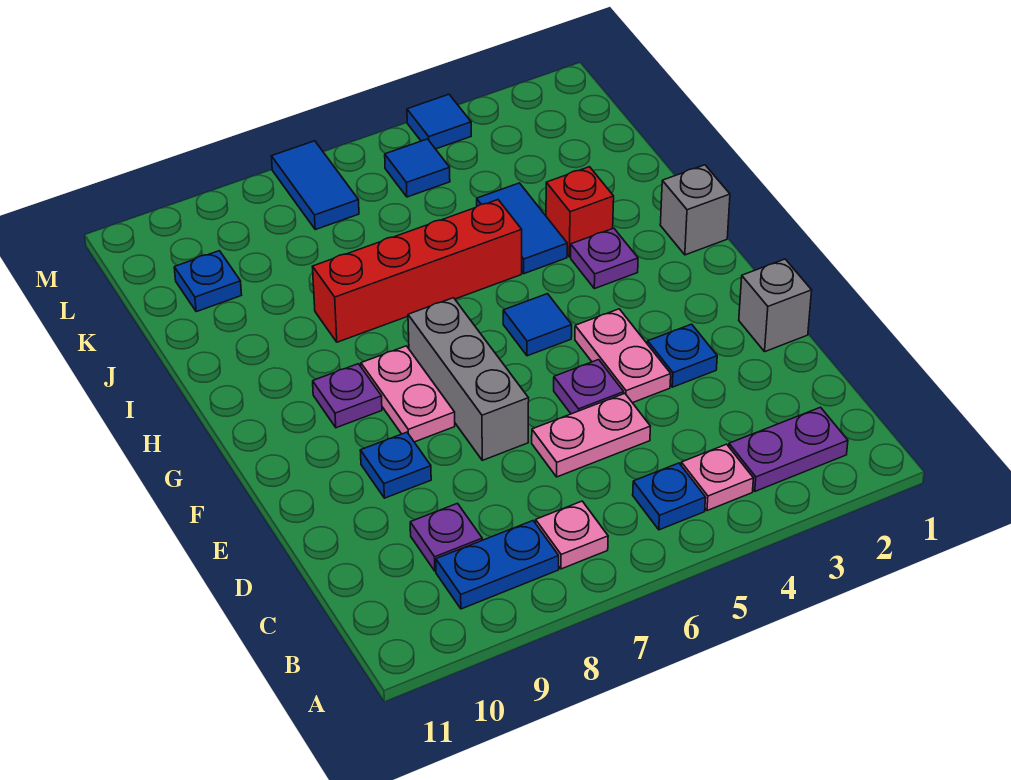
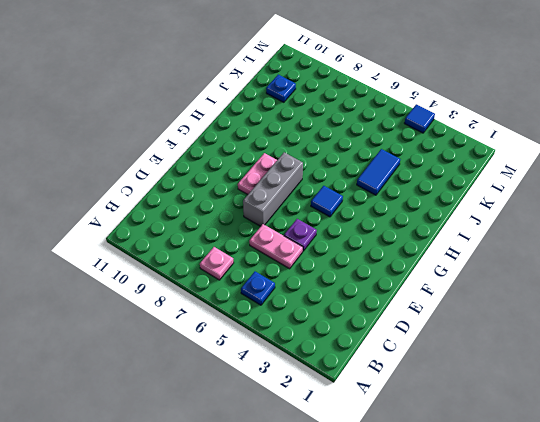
none -> purple plate B2:B3 level 1
none -> pink plate B4 level 1
none -> blue plate B8:B9 level 1

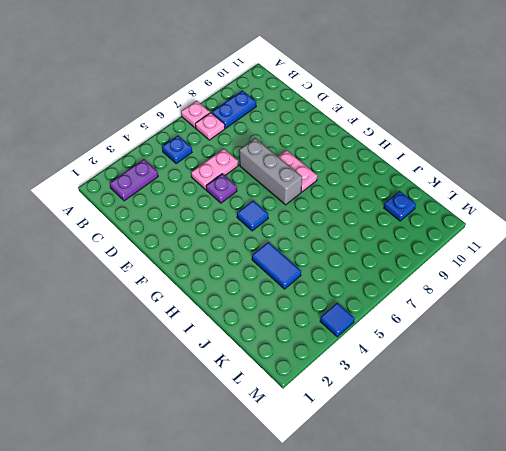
pink plate A7 level 1 -> pink plate B4 level 1
none -> purple plate C9 level 1
none -> grey brick E1 level 1
none -> blue plate E3 level 1

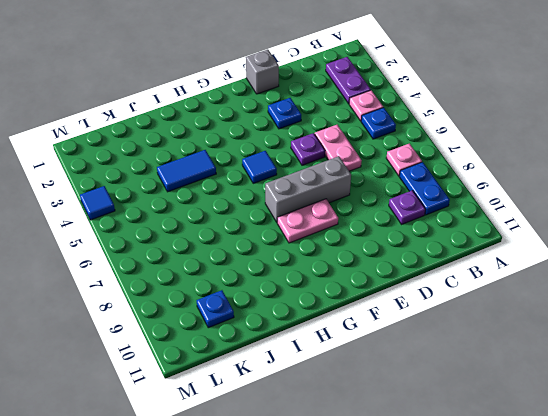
none -> pink plate E4:F4 level 1
none -> blue plate E9 level 1
none -> purple plate G9 level 1

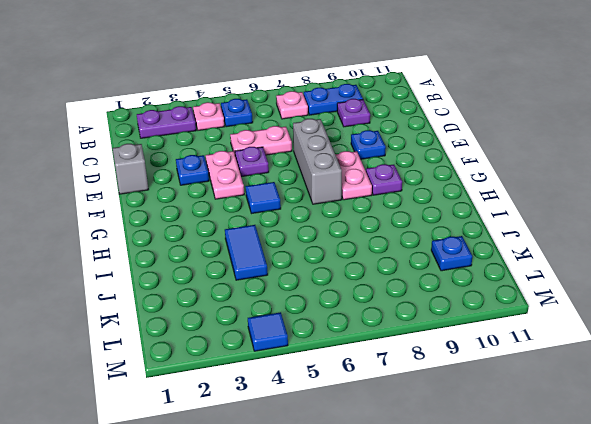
none -> grey brick H1 level 1
none -> purple plate H3 level 1
none -> red brick I3 level 1

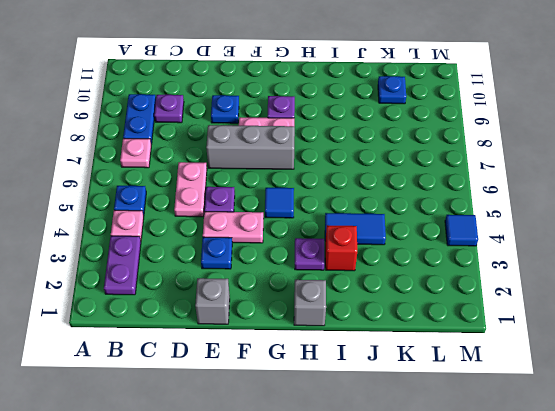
none -> red brick I5:I8 level 1
none -> blue tile L5 level 1
none -> blue tile L7:M7 level 1

